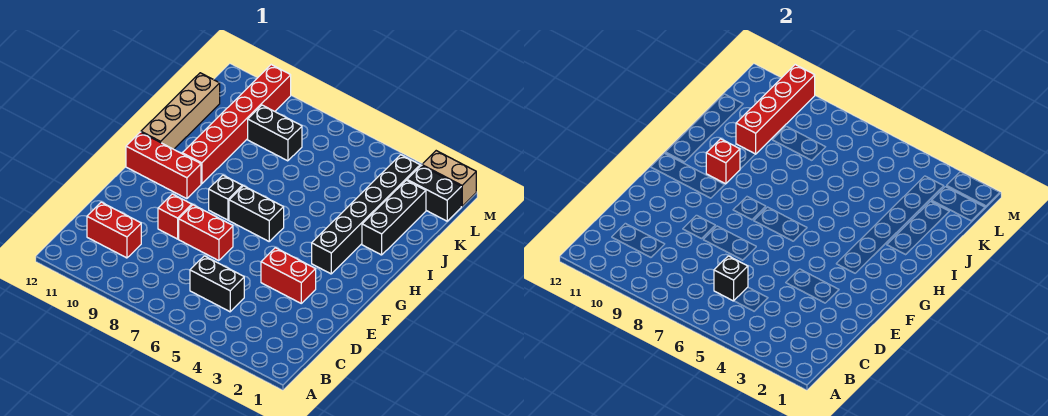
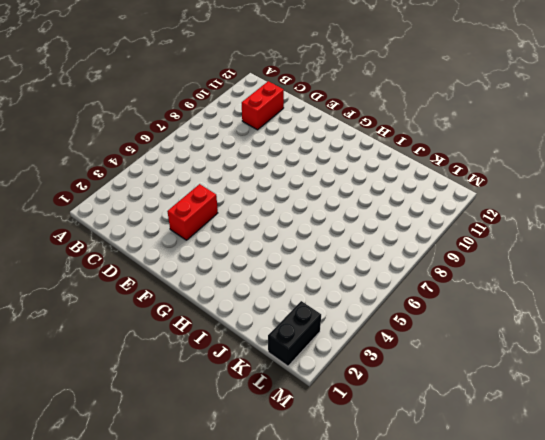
none -> black brick C5:C6 level 1
none -> red brick E7:E8 level 1
none -> red brick E9 level 1

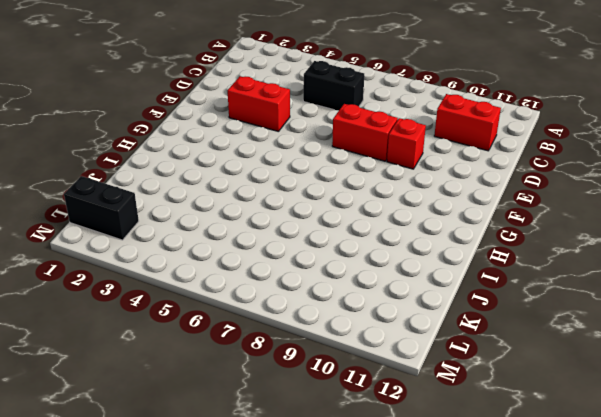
none -> black brick G3:L3 level 1
none -> black brick G6:G7 level 1
none -> black brick G8 level 1

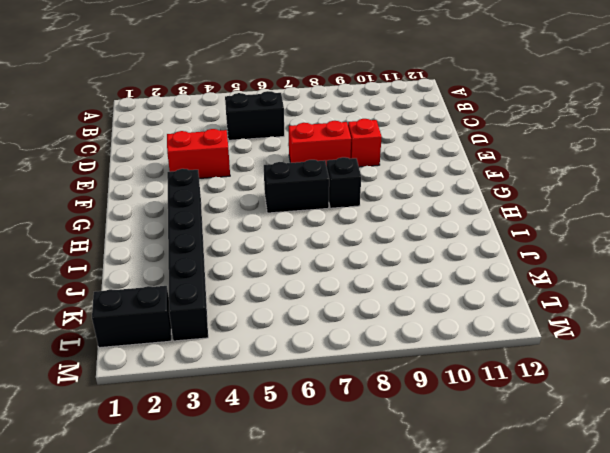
none -> red brick C10:C11 level 1
none -> red brick G10:G12 level 1
none -> red brick H10:M10 level 1

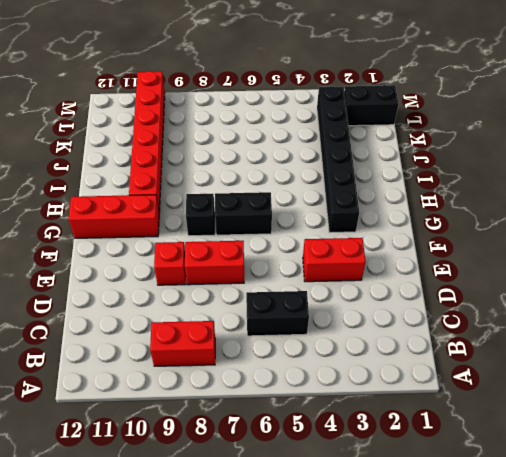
red brick B8:B9 level 1 -> red brick C10:C11 level 1
none -> tan brick H12:K12 level 1
none -> black brick I2:K2 level 1
none -> black brick K8:K9 level 1

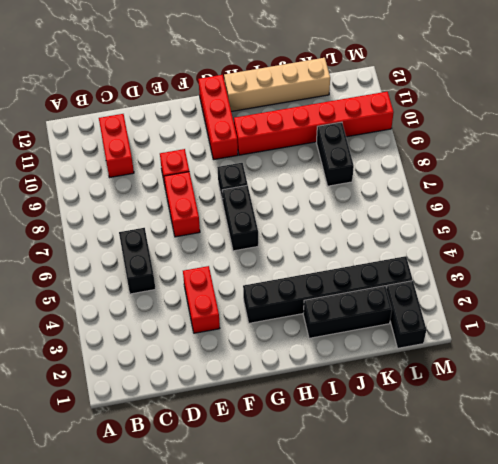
none -> tan brick M1:M2 level 1
none -> black brick C6 level 2
none -> red brick H10 level 2

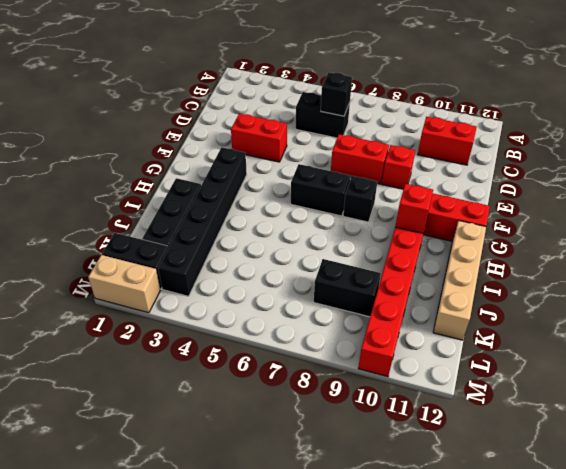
none -> red brick J10:M10 level 2

